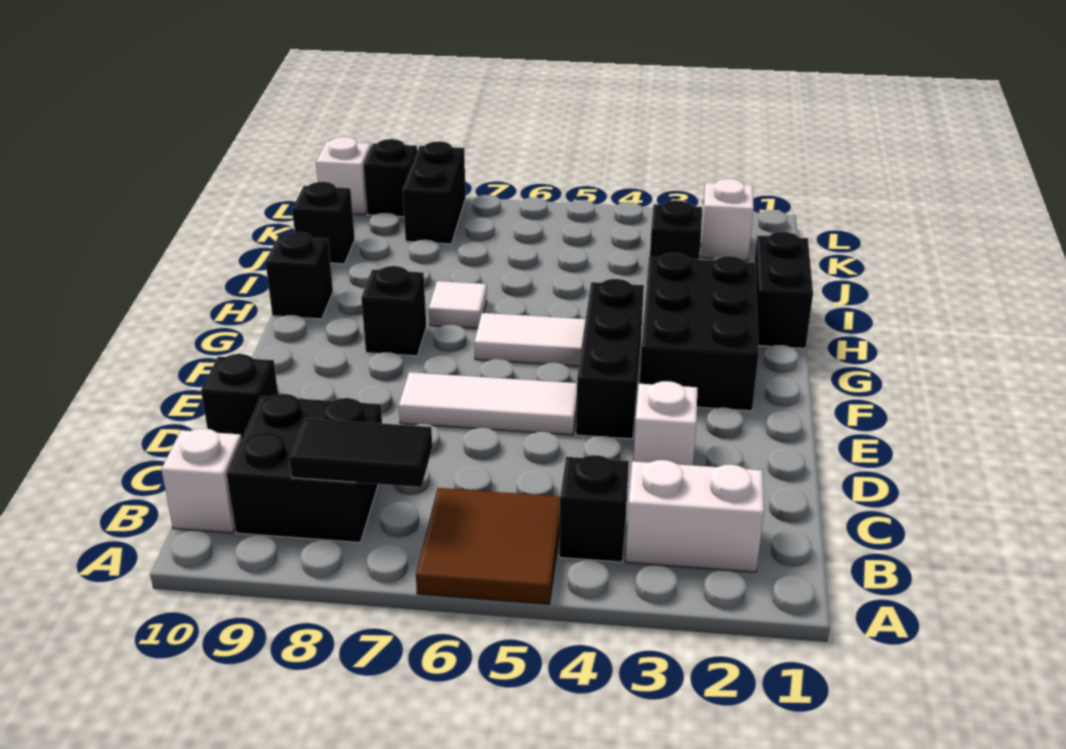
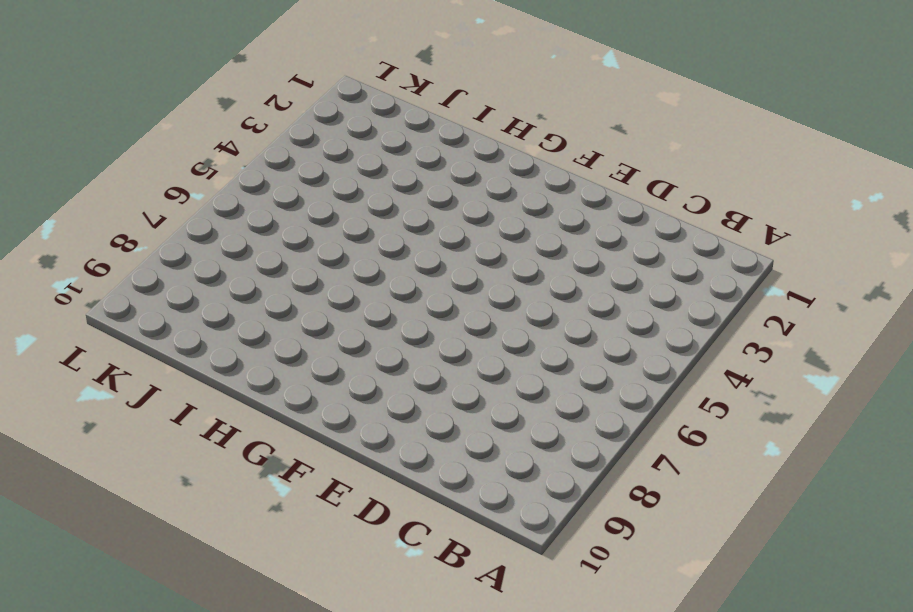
none -> brown tile A5:B6 level 1
none -> white brick B2:B3 level 1
none -> black brick B4 level 1

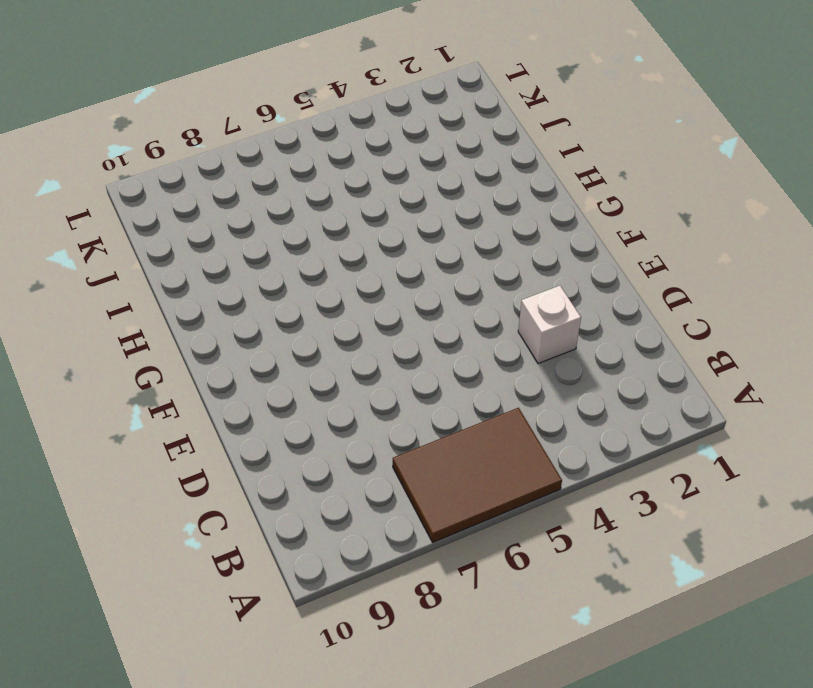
brown tile A5:B7 level 1 -> brown tile A5:B6 level 1
none -> white brick B2:B3 level 1
none -> black brick B4 level 1
none -> black brick B8:C9 level 1

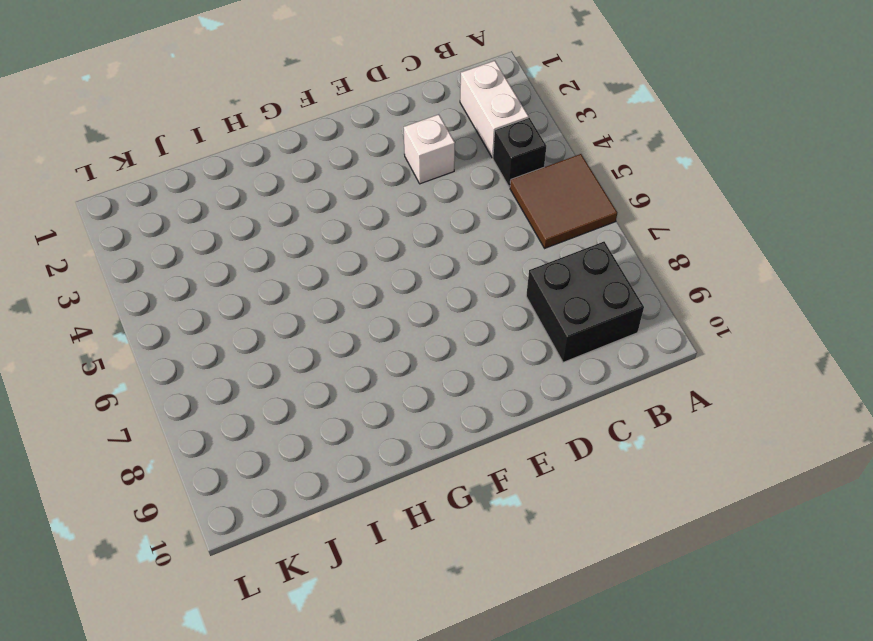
none -> white brick B10 level 1
none -> black brick D10 level 1
none -> black brick E4:G4 level 1

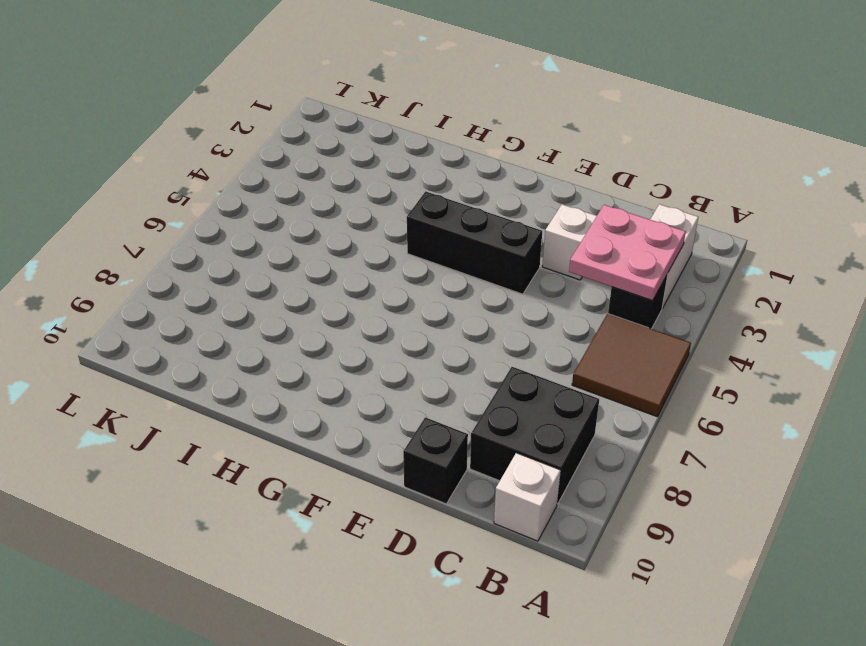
pink plate B3:C4 level 2 -> none
none -> white tile E5:E7 level 1
none -> black brick F2:H3 level 1
none -> white tile G5:G6 level 1

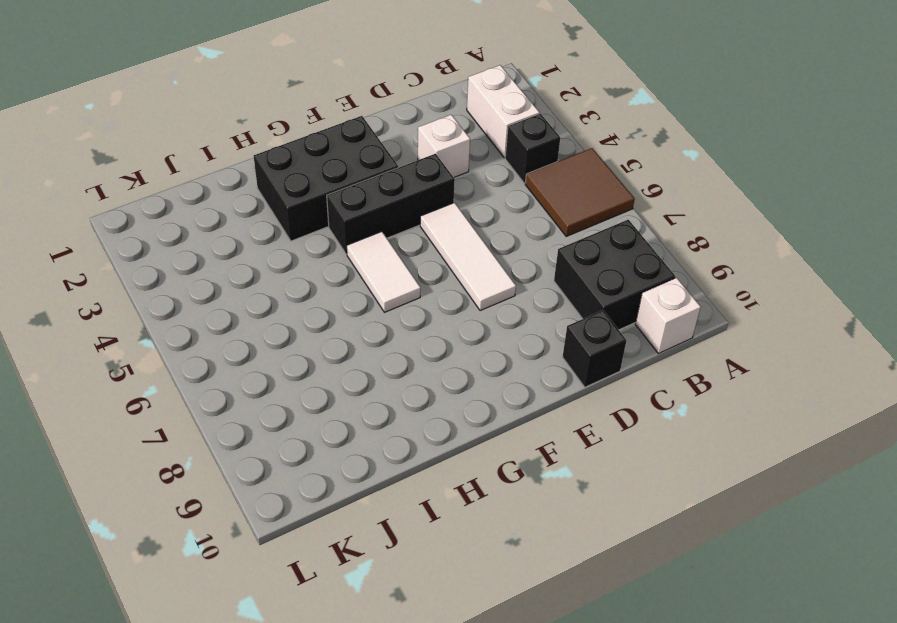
none -> black brick G8 level 1
none -> black brick H1:I1 level 1
none -> white tile H7 level 1

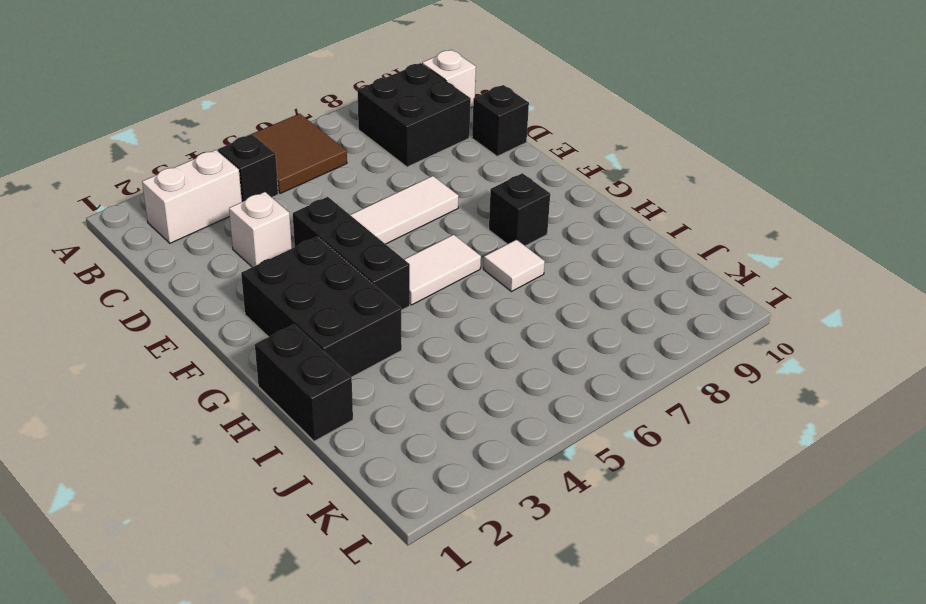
none -> black brick H10 level 1
none -> black brick J3 level 1
none -> black brick J10 level 1

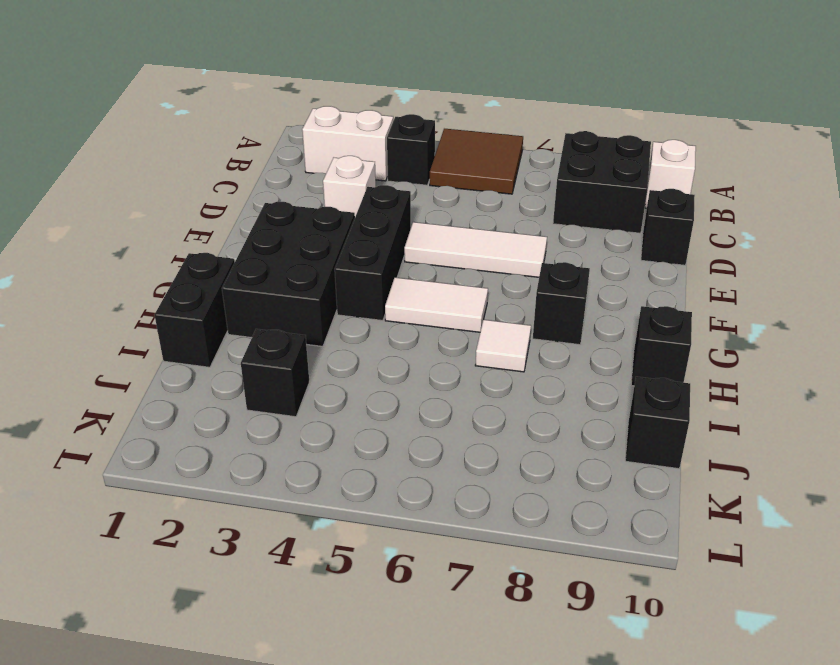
none -> white brick K2 level 1
none -> black brick K8:L8 level 1
none -> black brick L9 level 1

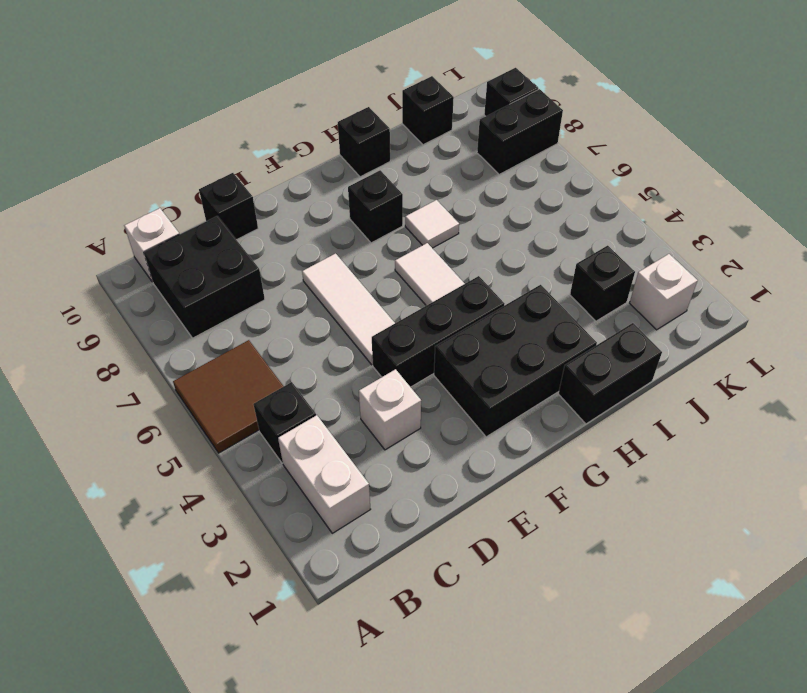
none -> white brick L10 level 1
none -> black tile B7:B8 level 2

